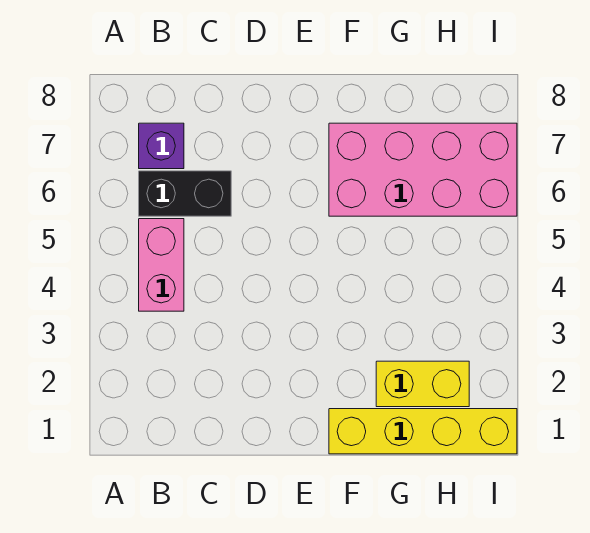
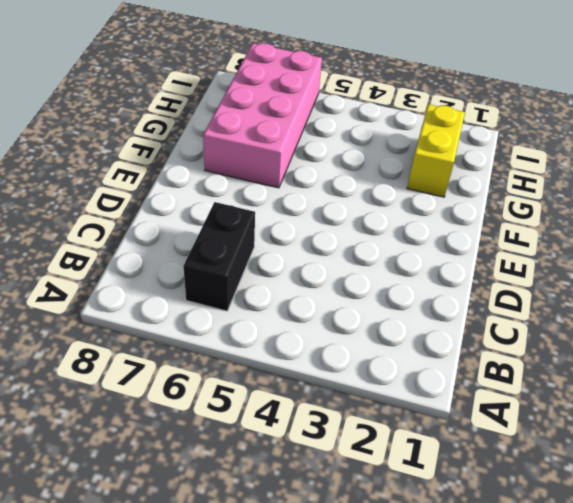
none -> pink brick B4:B5 level 1
none -> purple brick B7 level 1

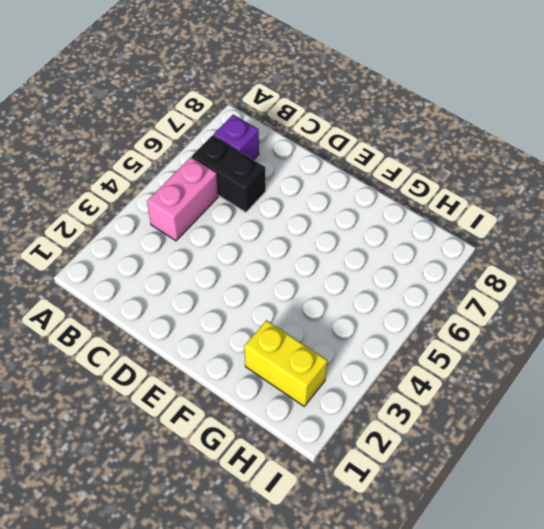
none -> yellow brick F1:I1 level 1
none -> pink brick F6:I7 level 1

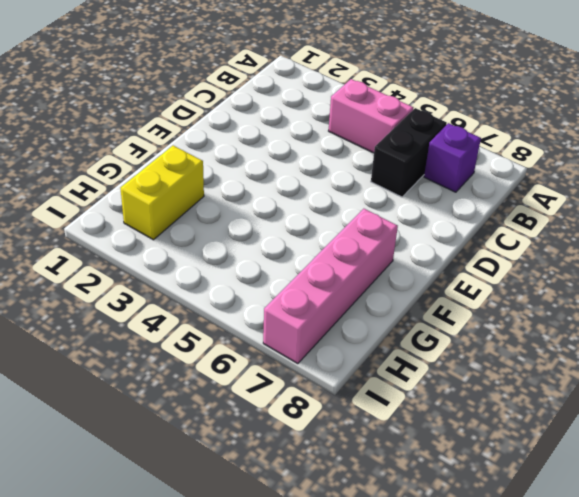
pink brick F7:I7 level 1 -> pink brick F6:I7 level 1
none -> yellow brick F1:I1 level 1

